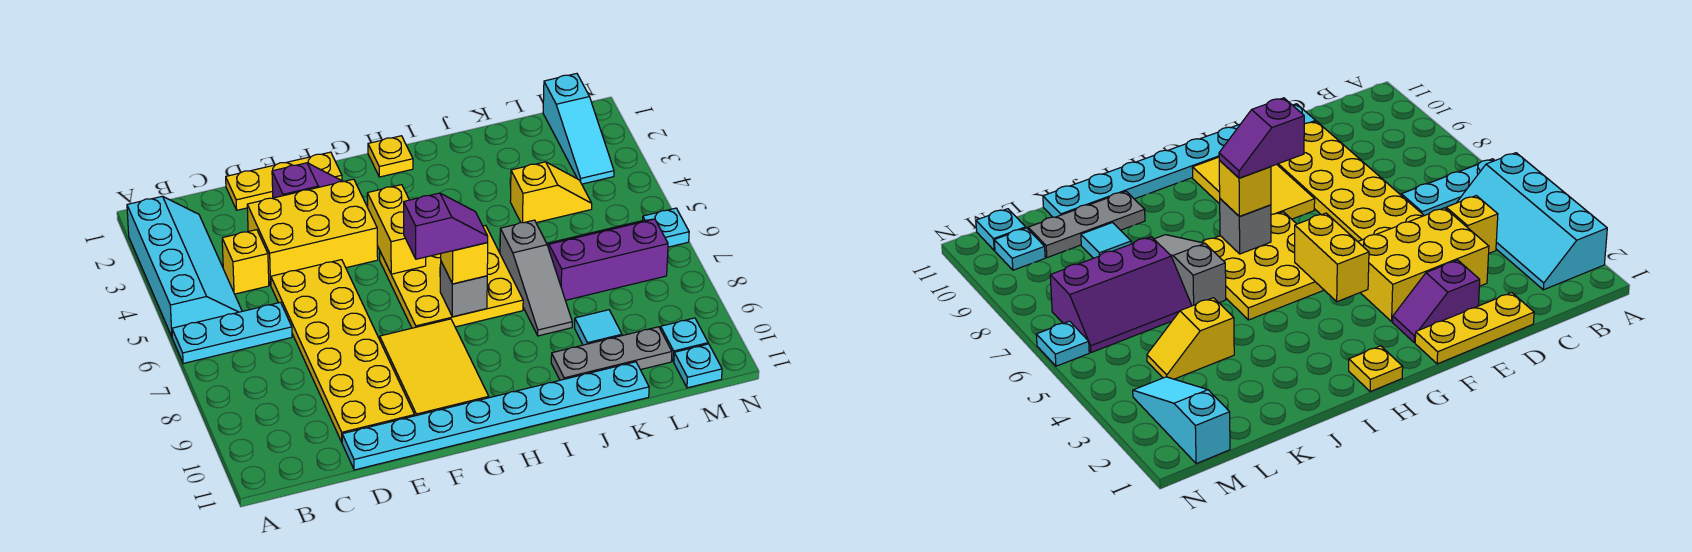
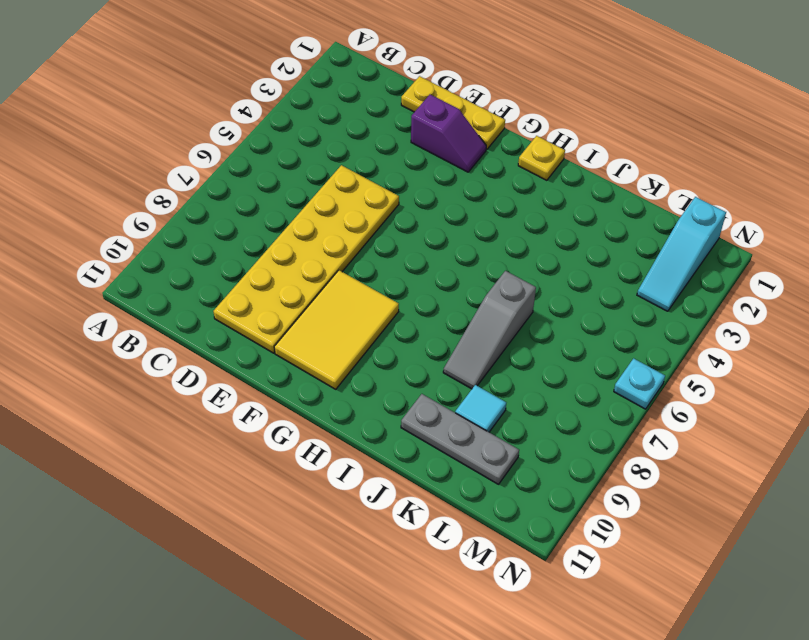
none -> cyan slope A2:B5 level 1 top A
none -> cyan plate A6:C6 level 1
none -> yellow brick C4 level 1

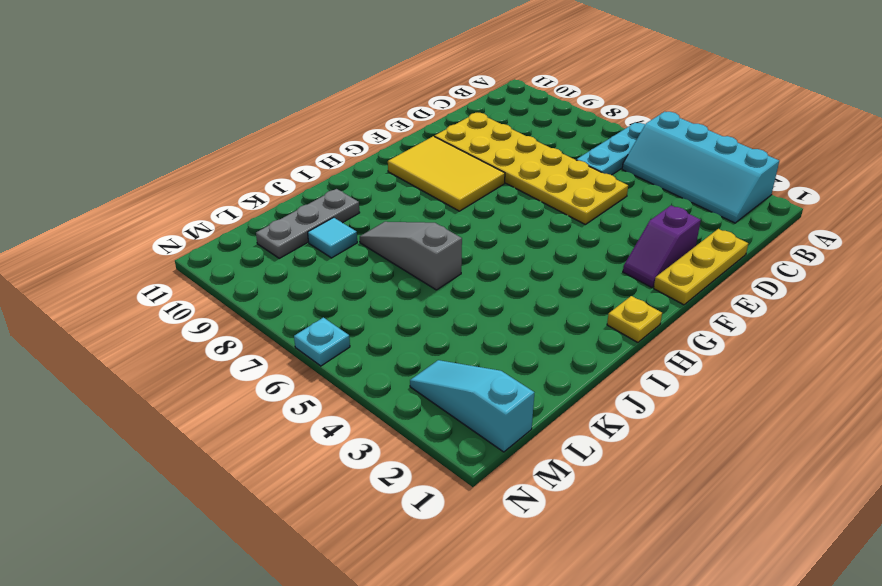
none -> yellow brick C4 level 1
none -> yellow brick D3:F4 level 1
none -> cyan plate D11:K11 level 1

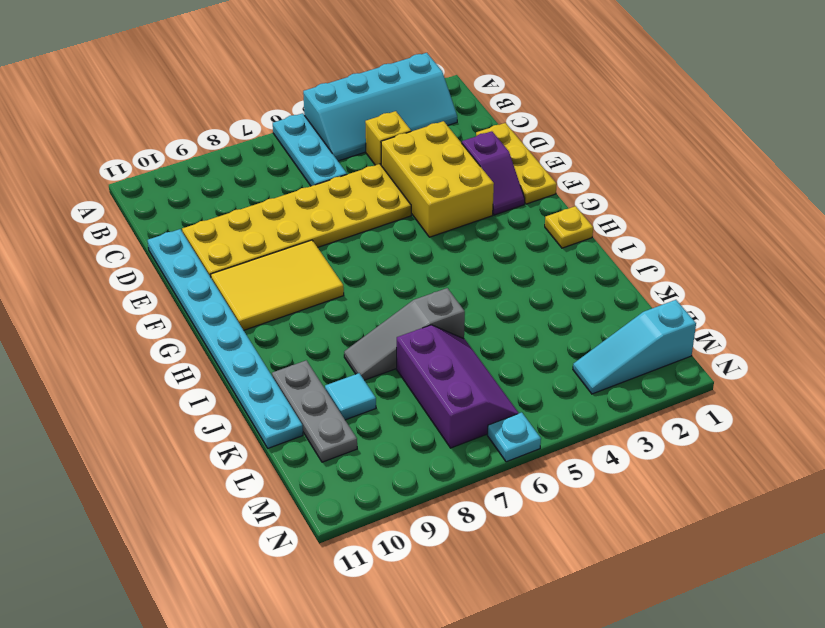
none -> yellow plate G5:I7 level 1
none -> yellow slope K4:L4 level 1 top K
none -> cyan plate M10 level 1

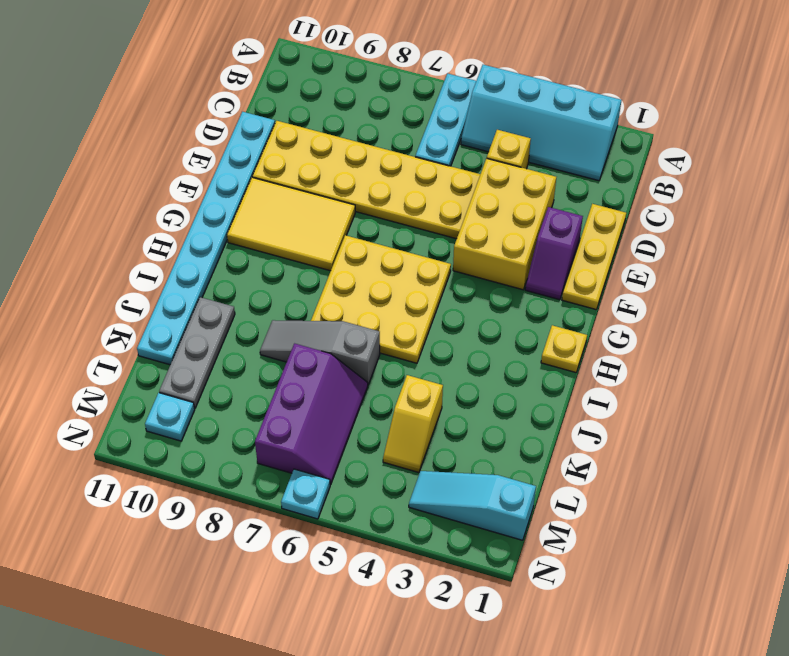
none -> cyan tile K9 level 1
none -> cyan plate M11 level 1
none -> yellow brick G4:G5 level 2

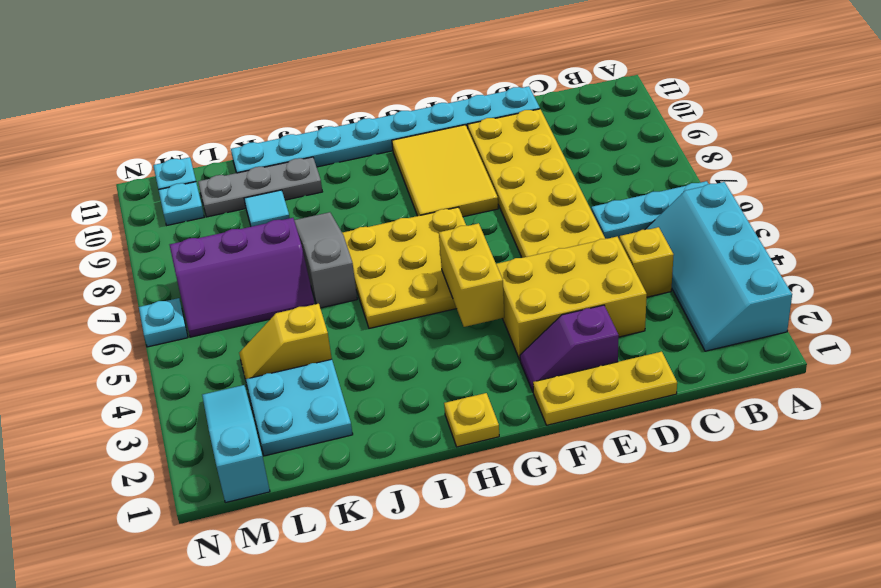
cyan plate K2:L3 level 1 -> none
none -> grey brick H7 level 2
none -> yellow brick H7 level 3
none -> purple slope G7:H7 level 4 top G

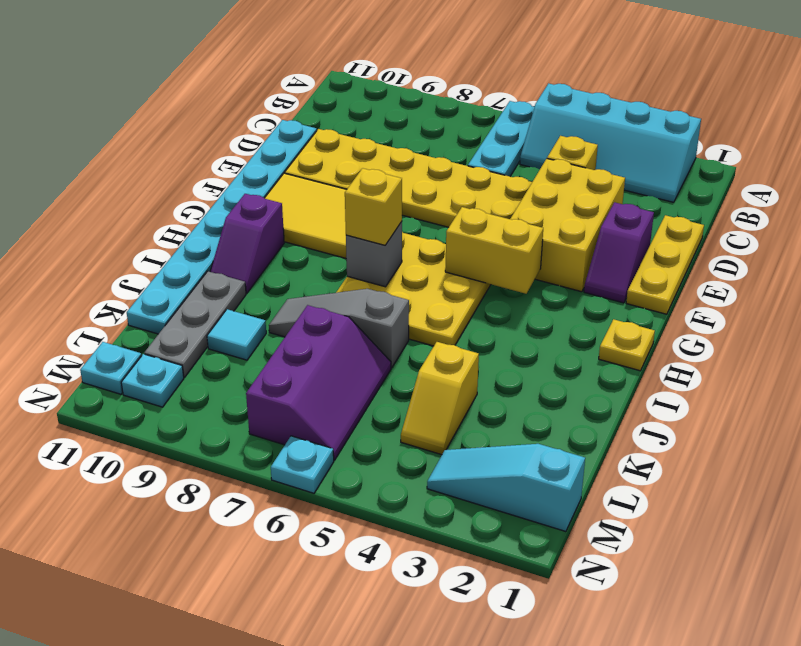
purple slope H10:I10 level 1 top H -> purple slope G7:H7 level 4 top G

